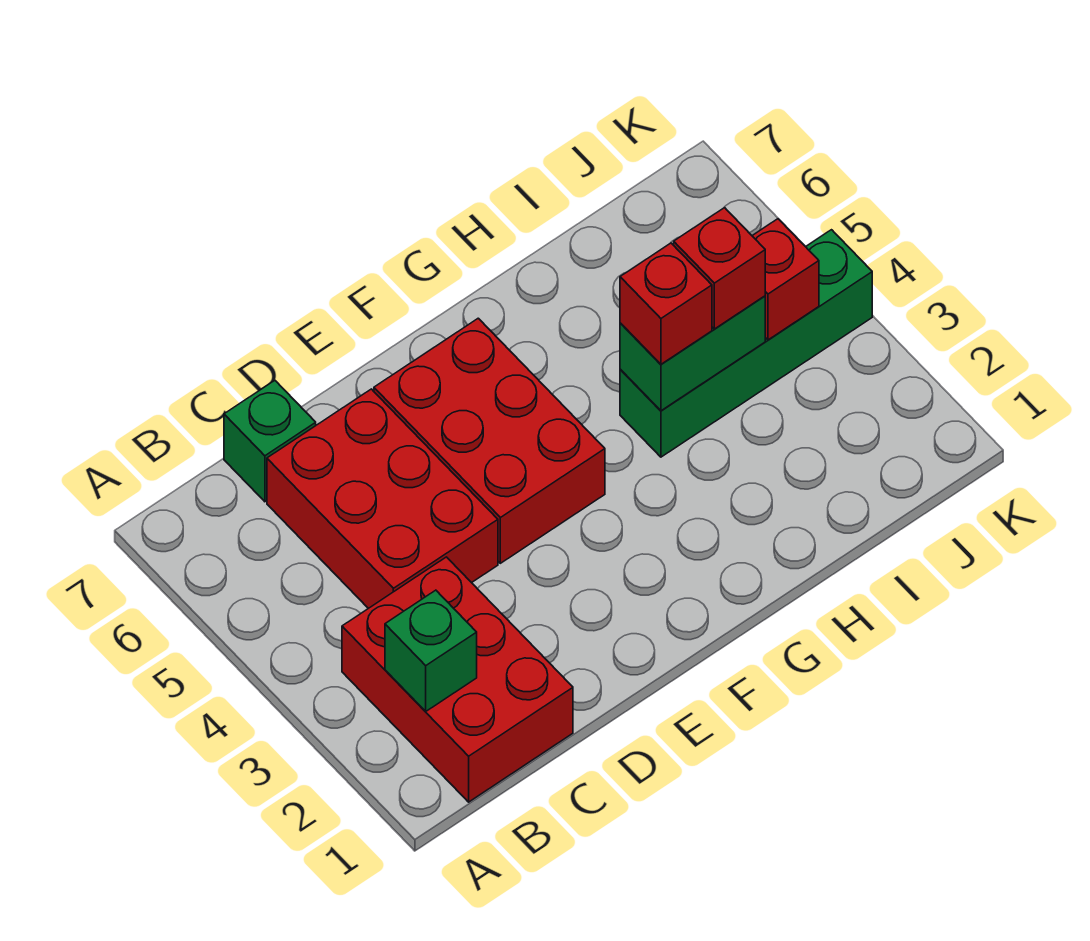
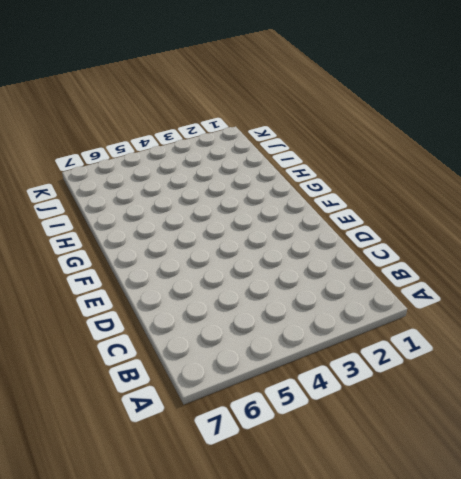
none -> red brick B1:C3 level 1
none -> red brick C4:D6 level 1

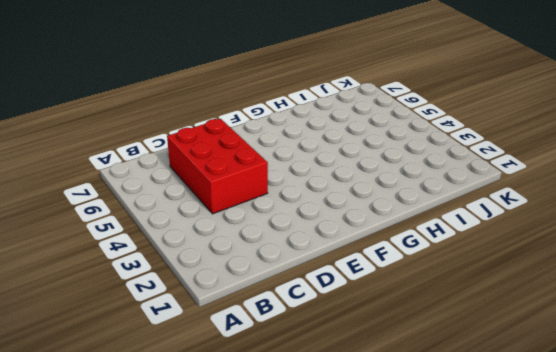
none -> red brick B1:C3 level 1
none -> green brick C7 level 1

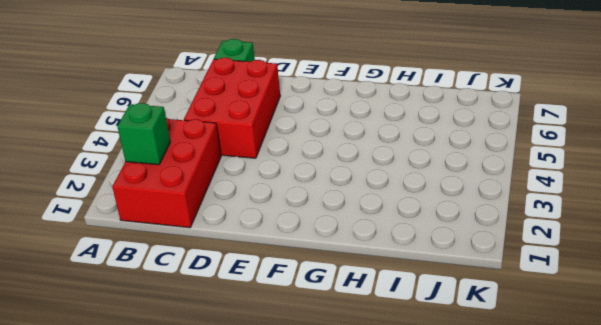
none -> red brick E4:F6 level 1
none -> green brick H4:K4 level 1

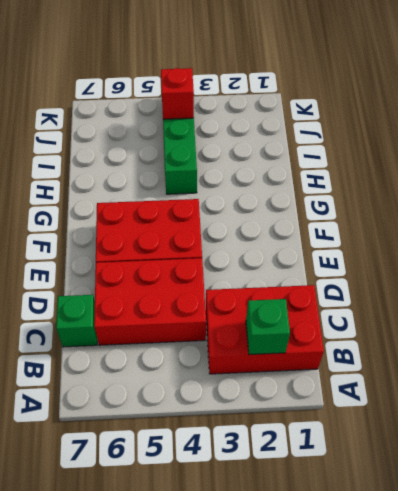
none -> green brick H4:I4 level 2
none -> red brick H4 level 3

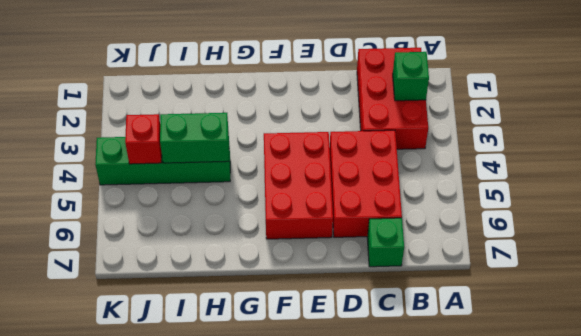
none -> red brick H4 level 3
none -> red brick I4 level 3

